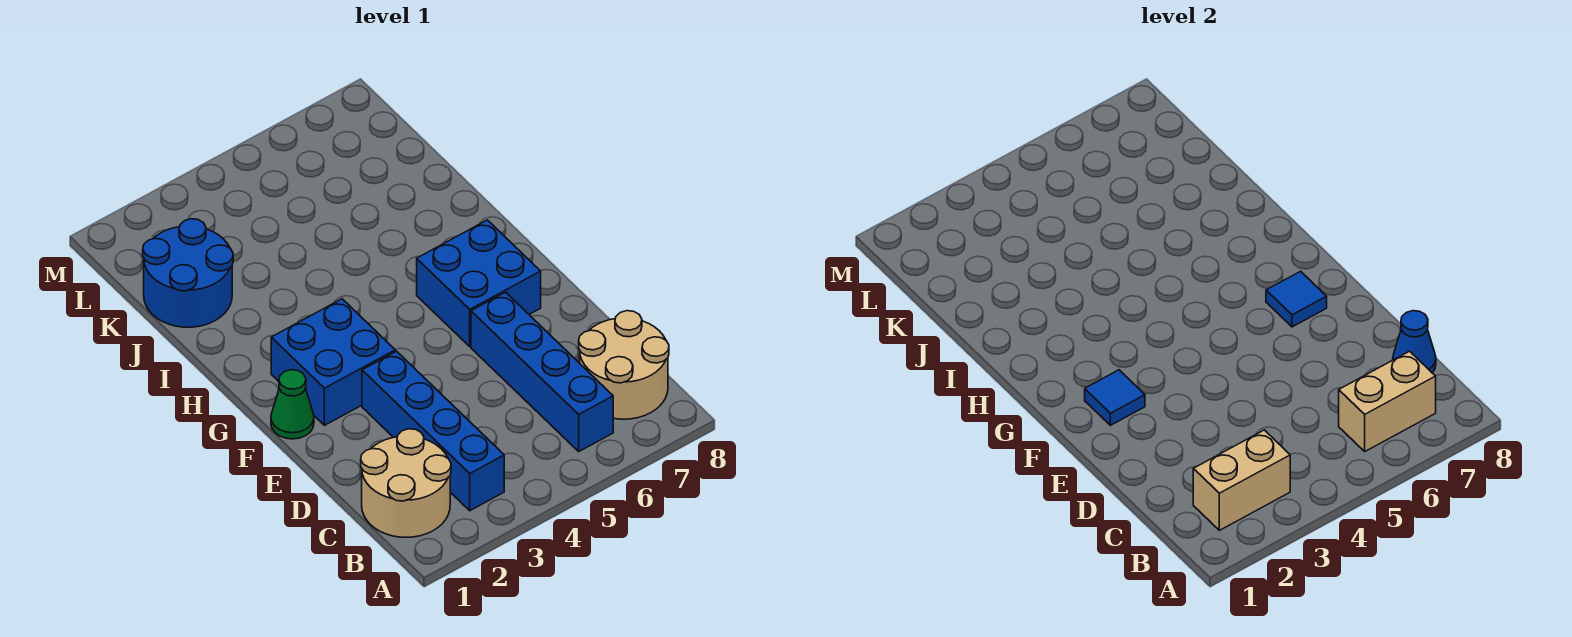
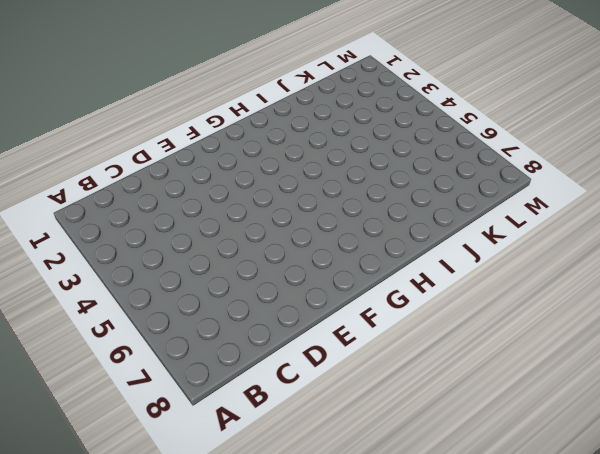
none -> tan round brick B1:C2 level 1
none -> blue brick B3:E3 level 1
none -> blue brick B6:E6 level 1

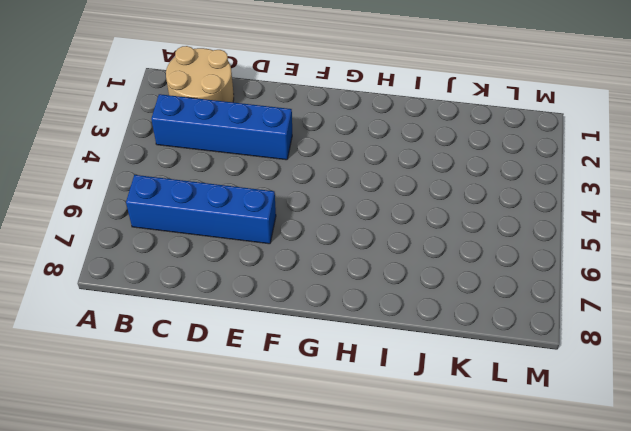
none -> tan round brick B7:C8 level 1
none -> green cone F1 level 1
none -> blue brick F2:G3 level 1

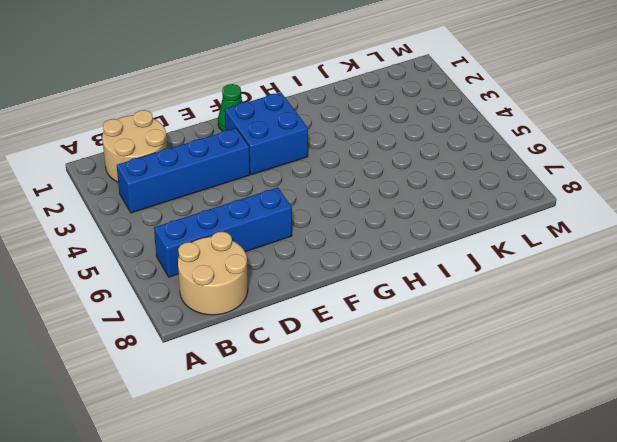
none -> blue brick F6:G7 level 1
none -> blue round brick J1:K2 level 1
none -> tan brick B2:B3 level 2

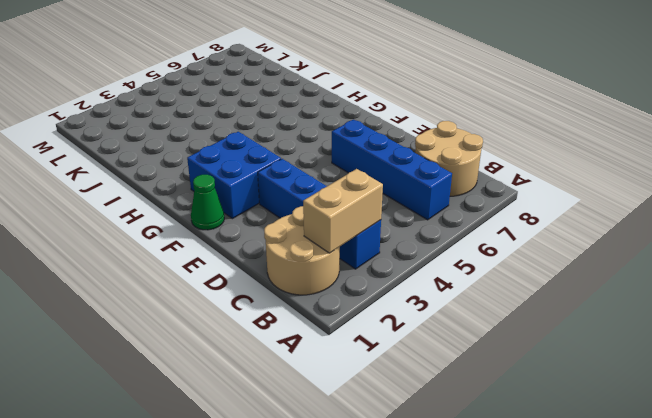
none -> blue brick F6:G7 level 1
none -> blue round brick J1:K2 level 1
none -> tan brick B6:B7 level 2

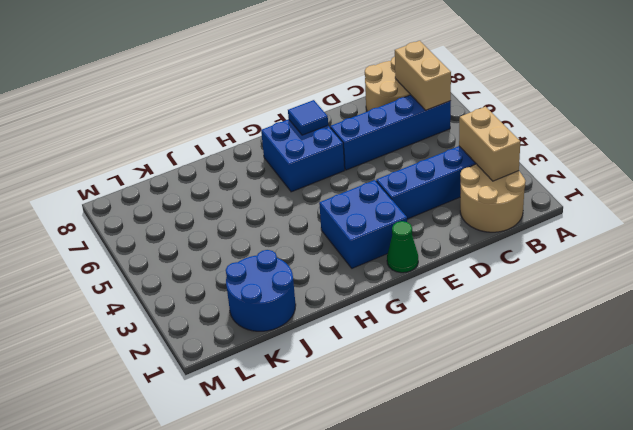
none -> blue cone C8 level 2
none -> blue tile F2 level 2

